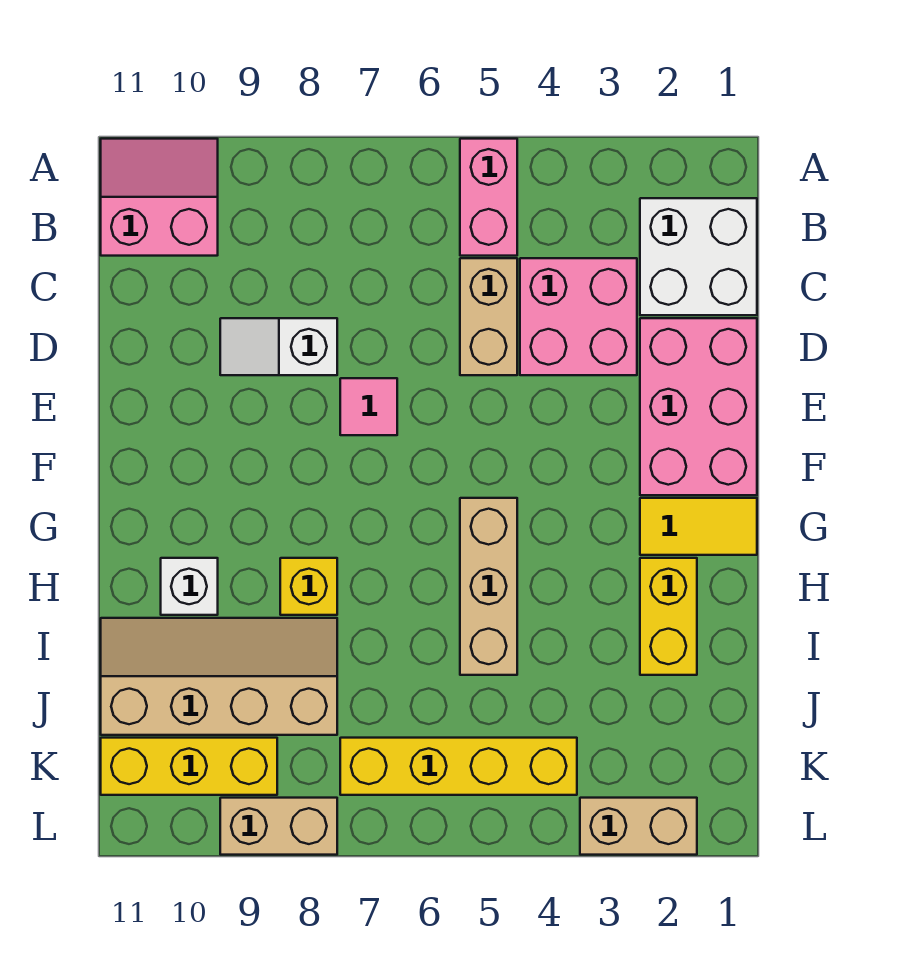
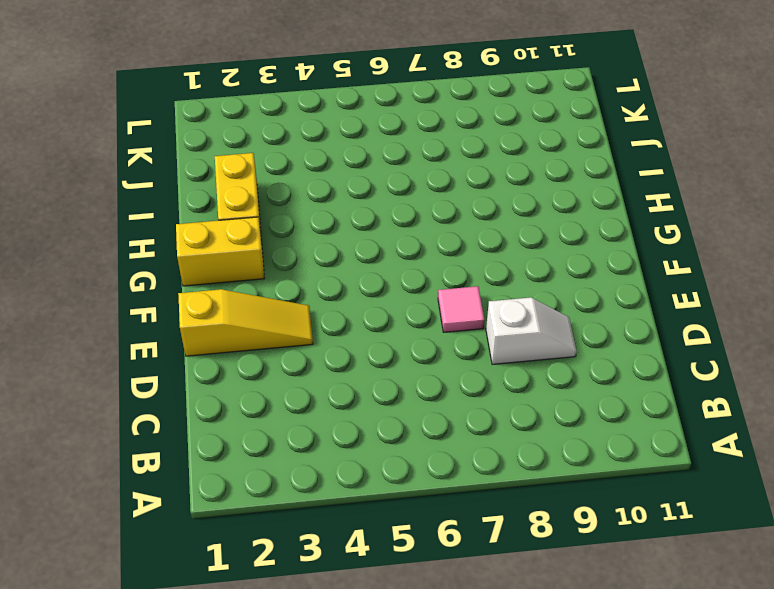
yellow slope E1:E3 level 1 top 1 -> pink brick D1:F2 level 1
yellow brick G1:G2 level 1 -> yellow tile G1:G2 level 1
none -> pink brick A5:B5 level 1
none -> pink slope A10:B11 level 1 top B
none -> white brick B1:C2 level 1

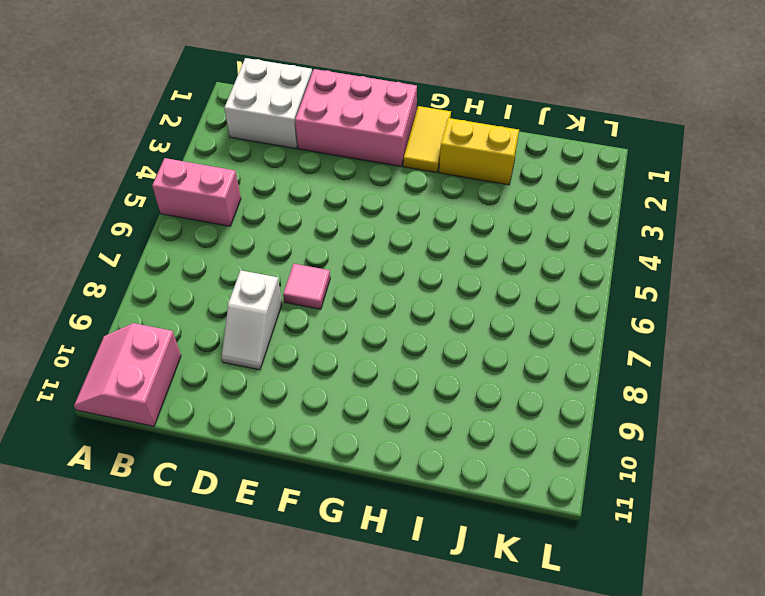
none -> pink brick C3:D4 level 1
none -> tan brick C5:D5 level 1
none -> tan brick G5:I5 level 1

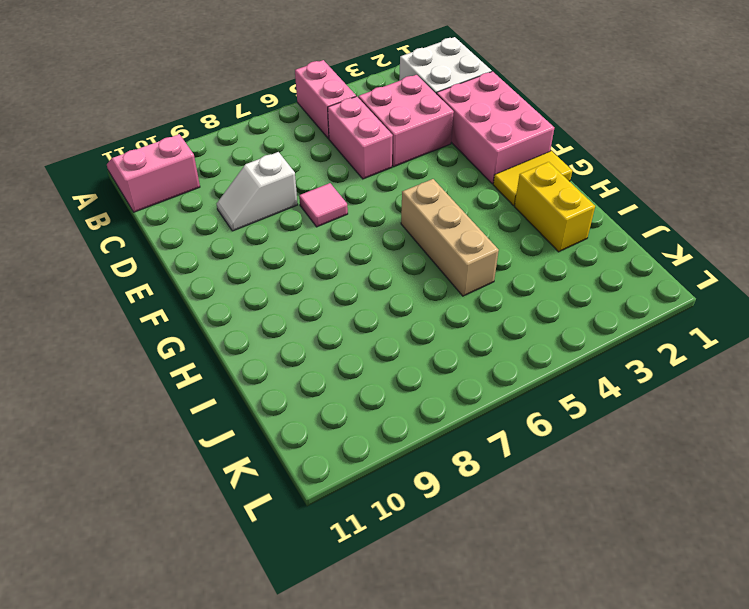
pink brick C5:D5 level 1 -> tan brick C5:D5 level 1
none -> yellow brick H8 level 1
none -> white brick H10 level 1
none -> tan slope I8:J11 level 1 top J

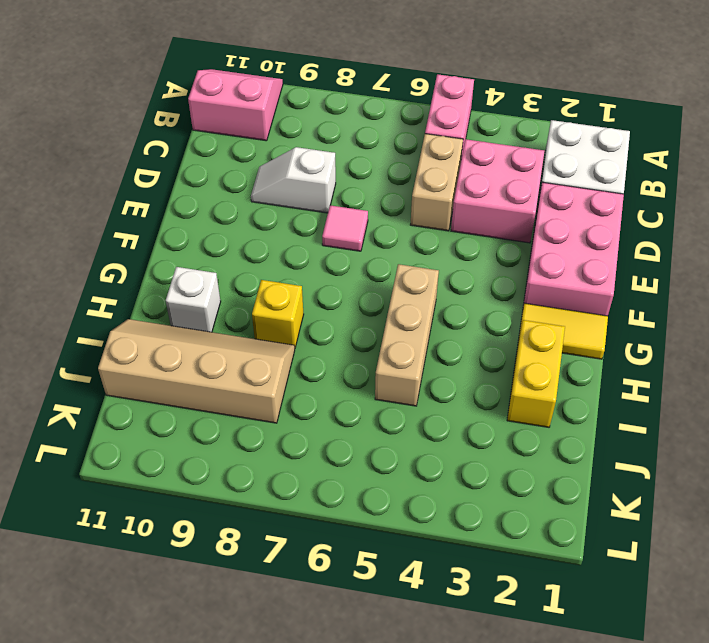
none -> yellow brick K4:K7 level 1
none -> yellow brick K9:K11 level 1
none -> tan brick L2:L3 level 1

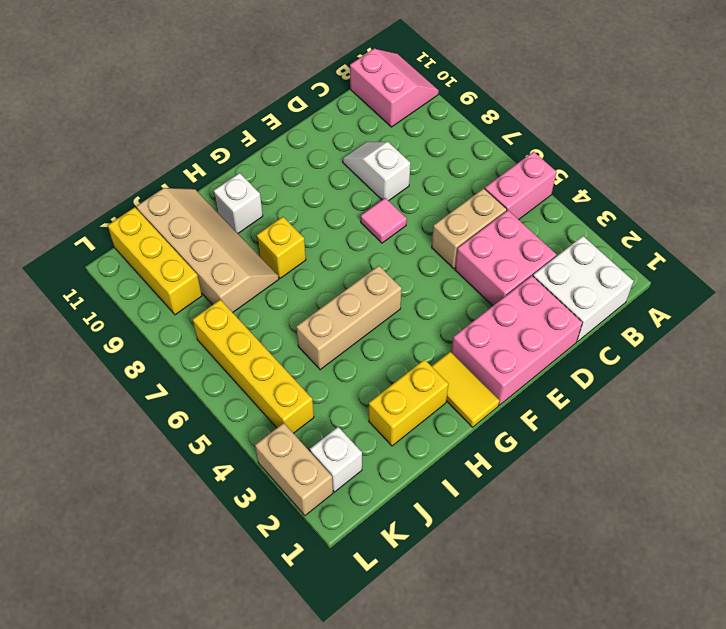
white brick K2 level 1 -> none
none -> tan brick L8:L9 level 1

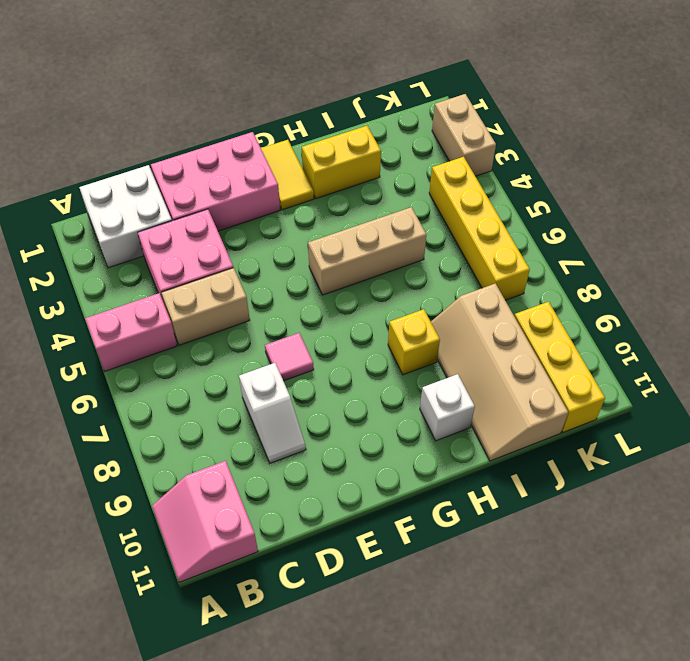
none -> tan brick L8:L9 level 1

